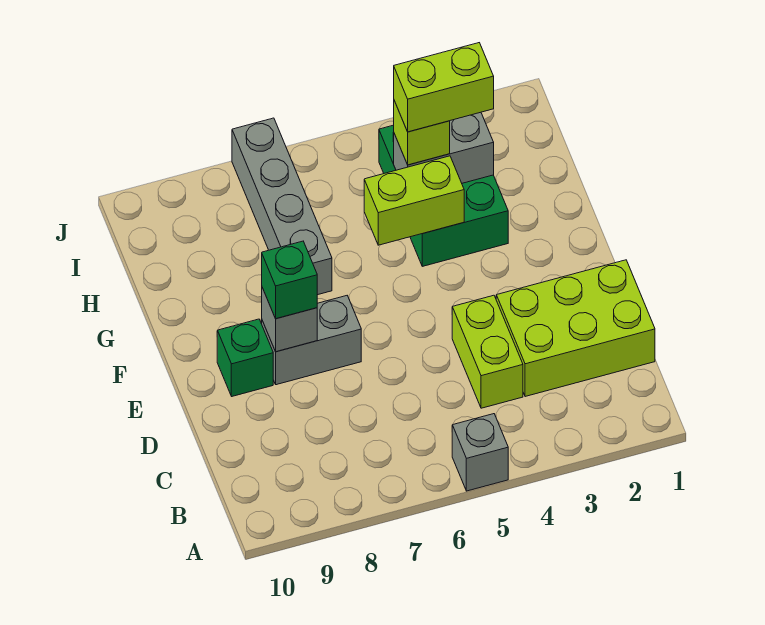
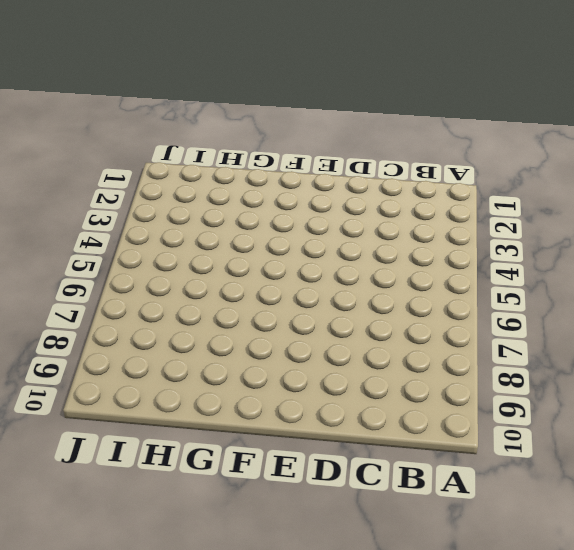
none -> grey brick A5 level 1
none -> lime brick C1:D3 level 1
none -> lime brick C4:D4 level 1

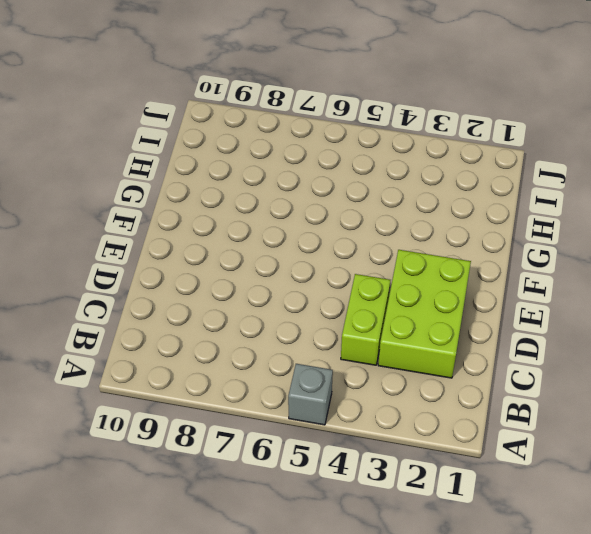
lime brick C2:E3 level 1 -> lime brick C1:D3 level 1
none -> grey brick E7:E8 level 1
none -> green brick E9 level 1
none -> green brick G3:I4 level 1

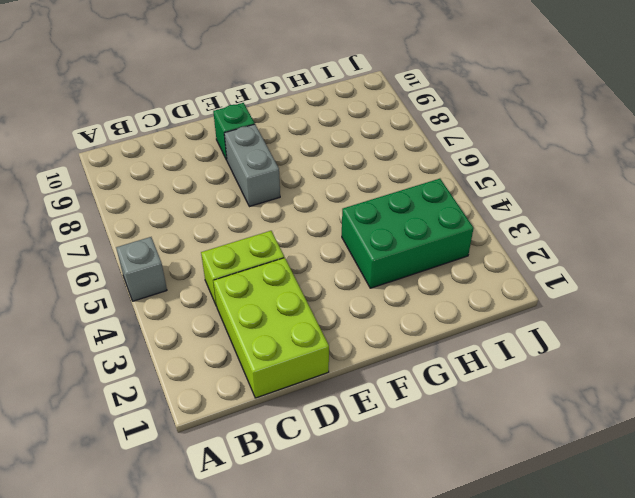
none -> grey brick G7:J7 level 1
none -> grey brick E8 level 2
none -> lime brick G4:G5 level 2

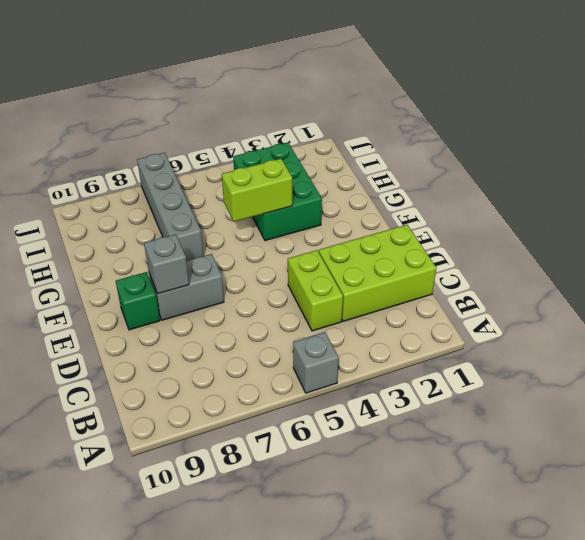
none -> grey brick H3:H4 level 2
none -> green brick E8 level 3
none -> lime brick H4 level 3

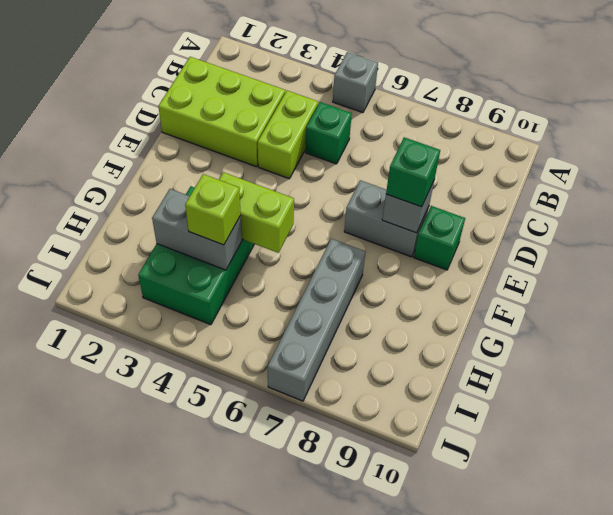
green brick C5 level 1 -> none
none -> lime brick H3:H4 level 4

